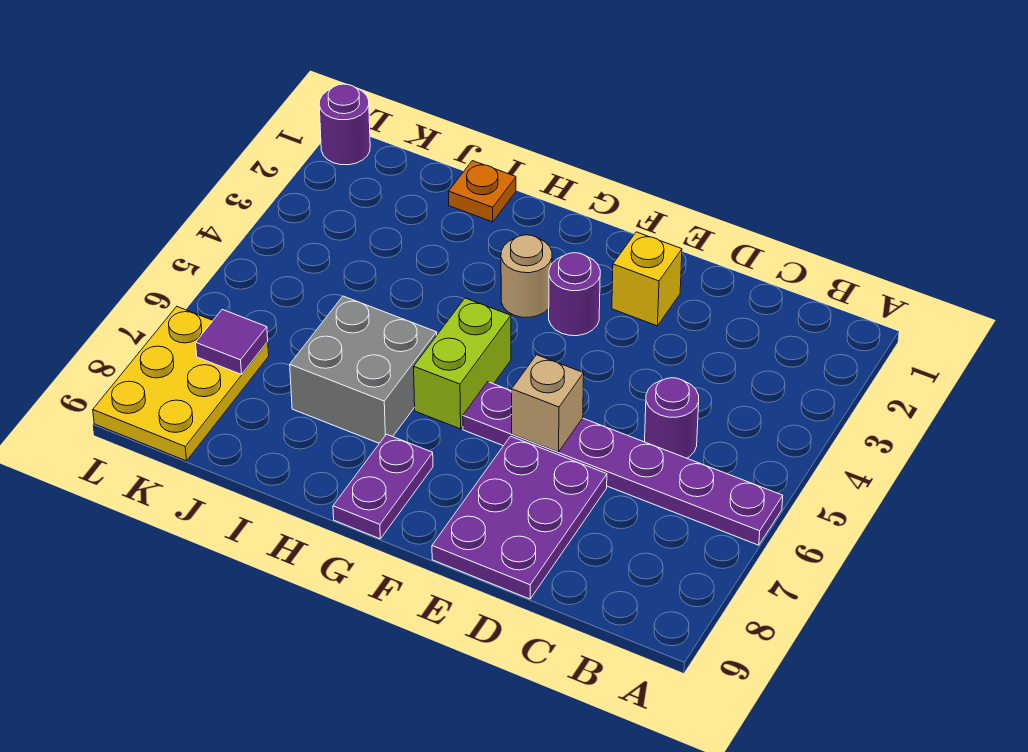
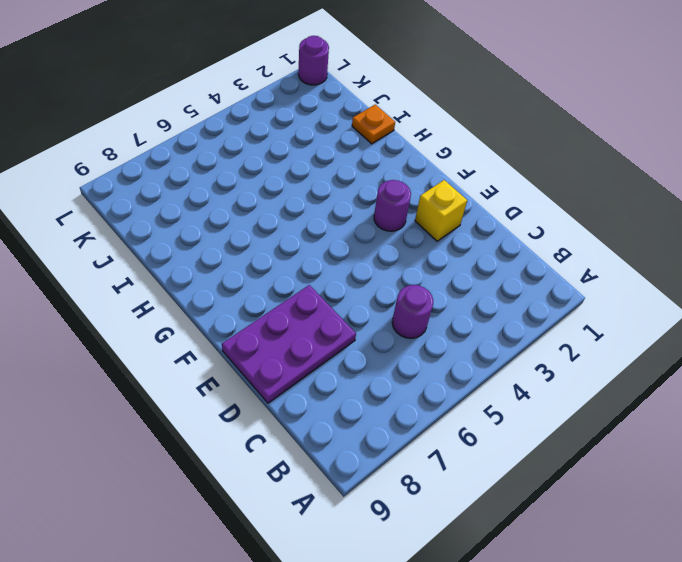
none -> purple plate A6:F6 level 1
none -> tan round brick G3 level 1
none -> lime brick G5:G6 level 1

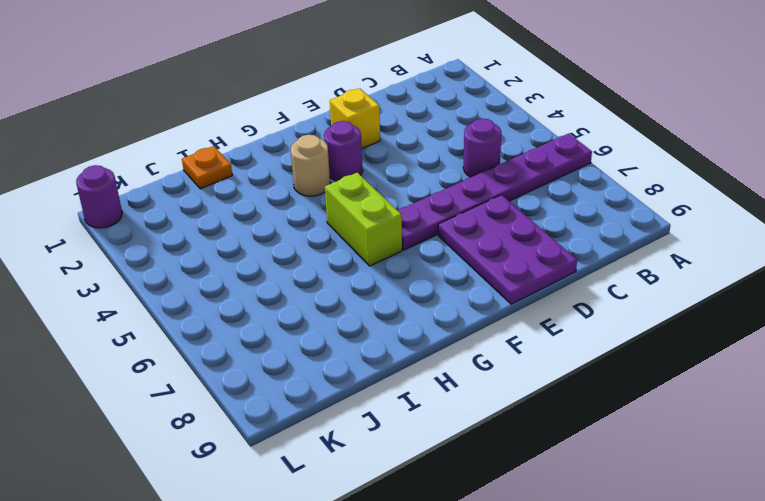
none -> purple plate G8:G9 level 1
none -> grey brick H6:I7 level 1
none -> yellow plate K7:L9 level 1

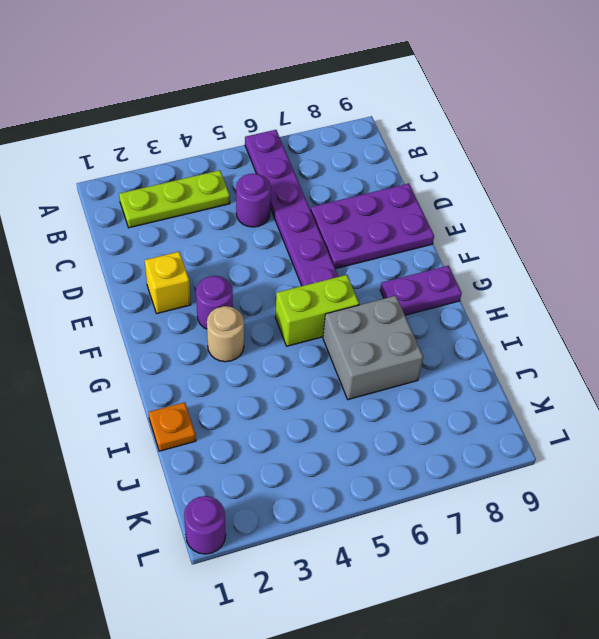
lime plate B2:B4 level 1 -> none
none -> yellow plate K7:L9 level 1
none -> tan brick E6 level 2
none -> purple tile K7 level 2

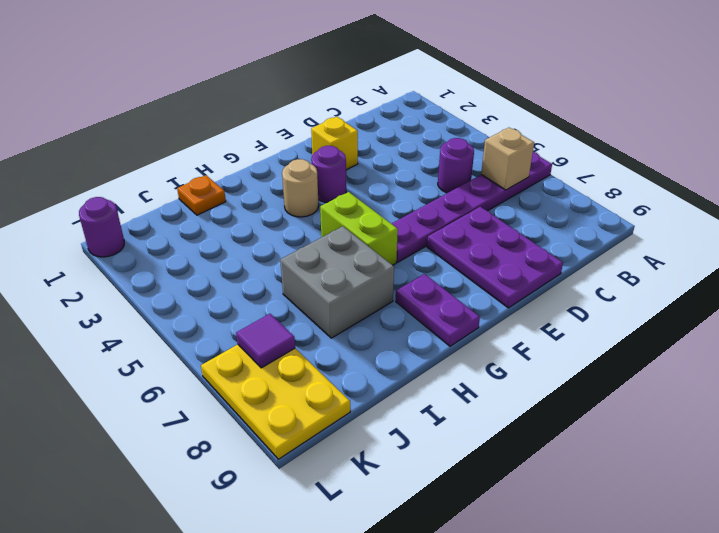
tan brick B6 level 2 -> tan brick E6 level 2

